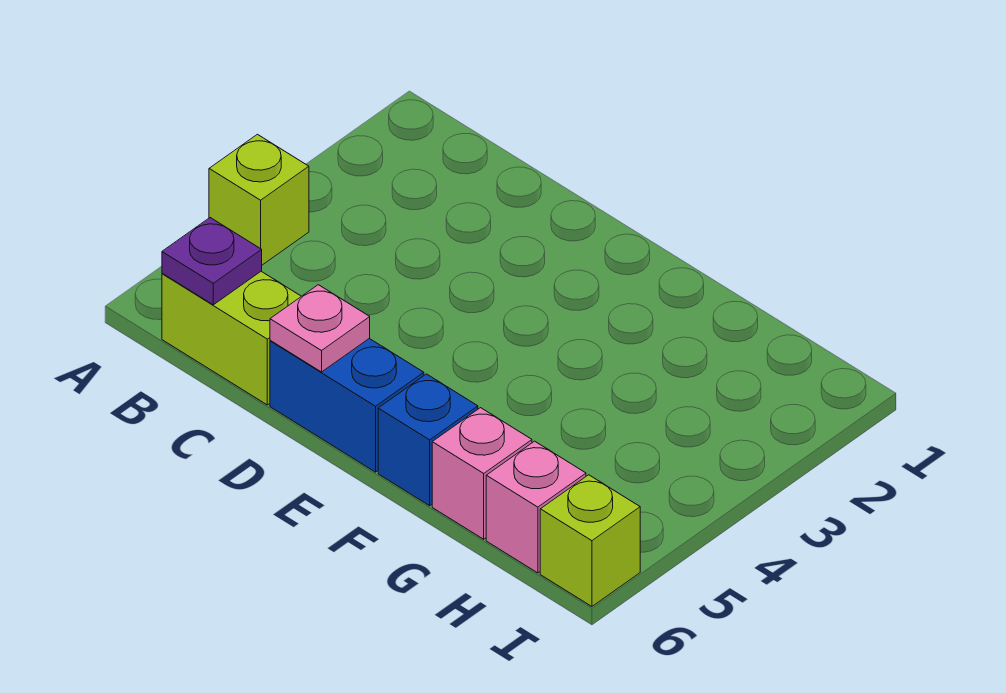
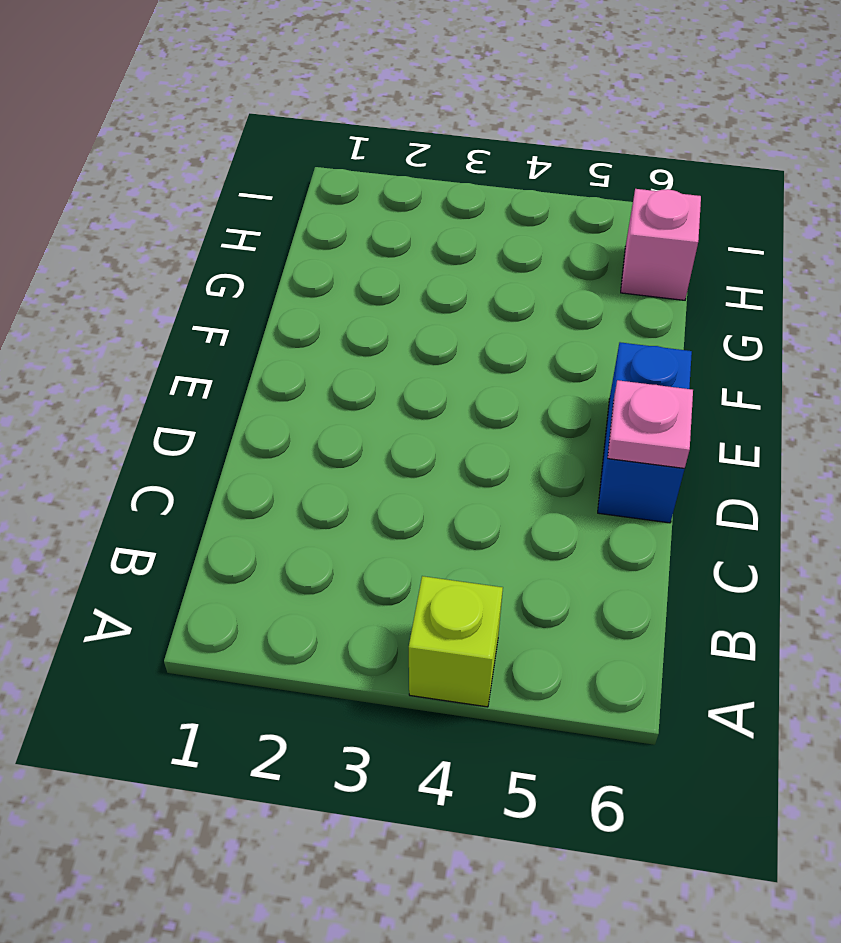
none -> lime brick B6:C6 level 1
none -> blue brick F6 level 1

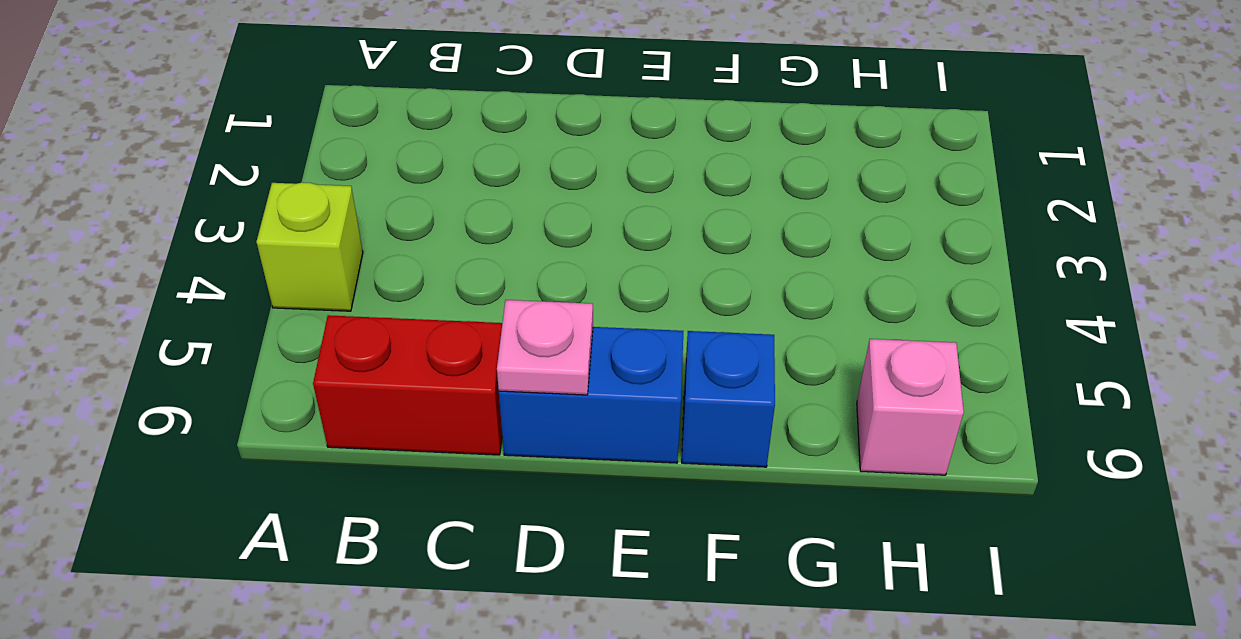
red brick B6:C6 level 1 -> lime brick B6:C6 level 1
none -> pink brick G6 level 1
none -> lime brick I6 level 1

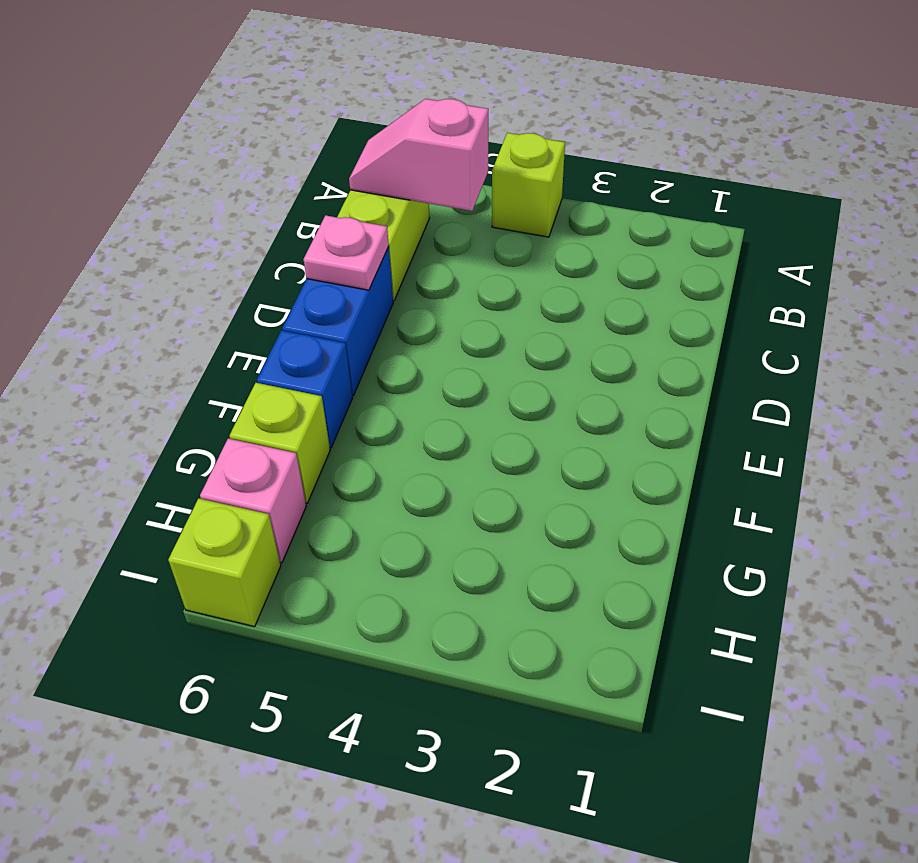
pink slope B5:B6 level 2 top 5 -> purple plate B6 level 2
lime brick G6 level 1 -> pink brick G6 level 1

